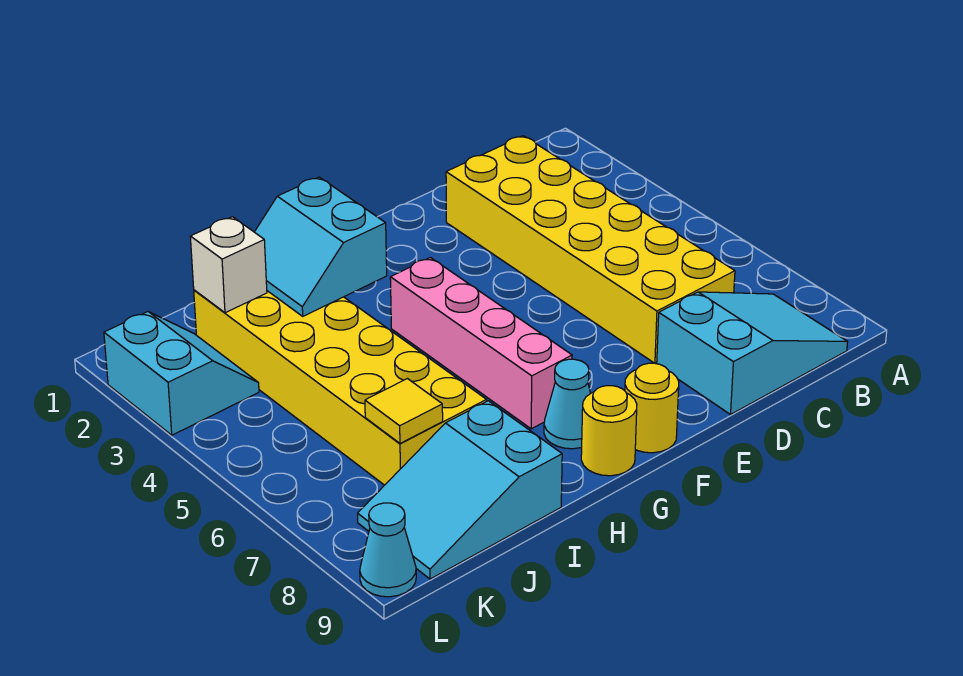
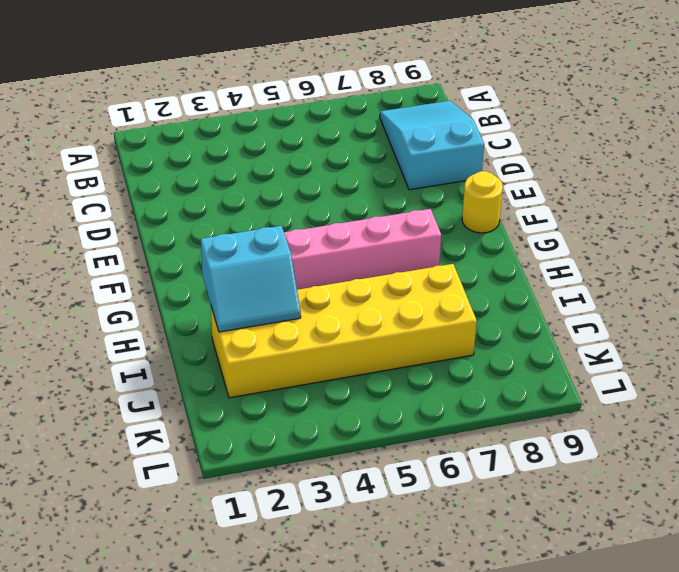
none -> yellow brick C2:D7 level 1
none -> cyan cone G8 level 1
none -> yellow round brick G9 level 1

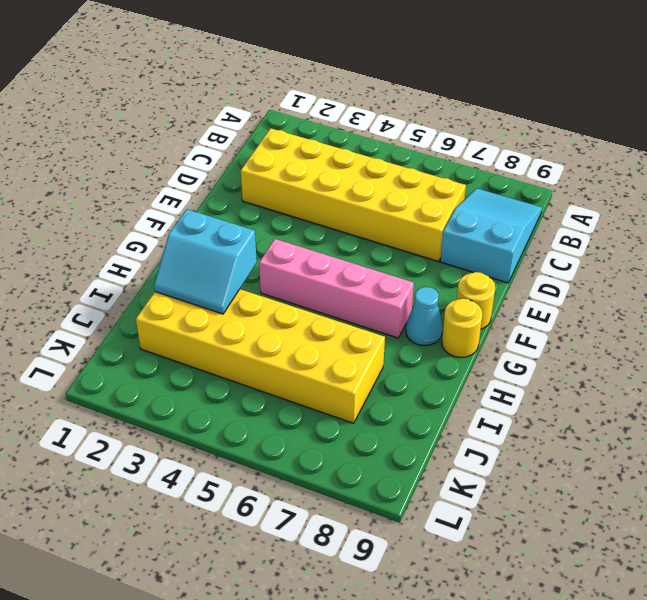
none -> cyan slope I8:K9 level 1 top I
none -> cyan slope K2:L3 level 1 top L
none -> cyan cone L9 level 1

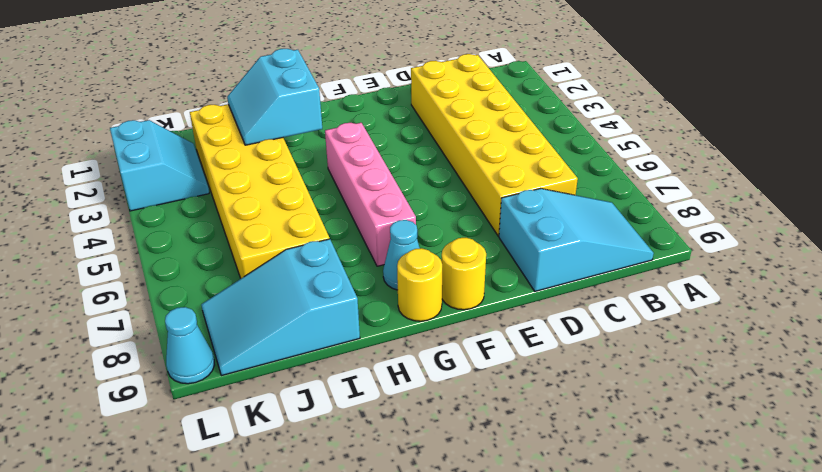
none -> white brick J2 level 2
none -> yellow tile J7 level 2

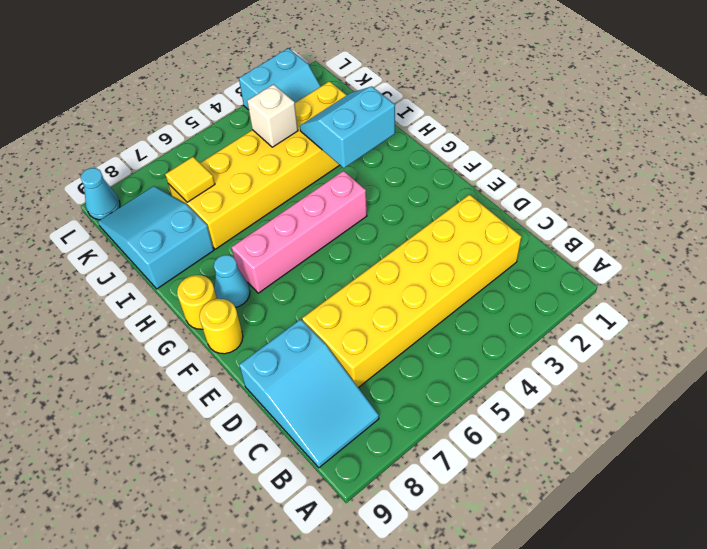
white brick J4 level 2 -> white brick J2 level 2

